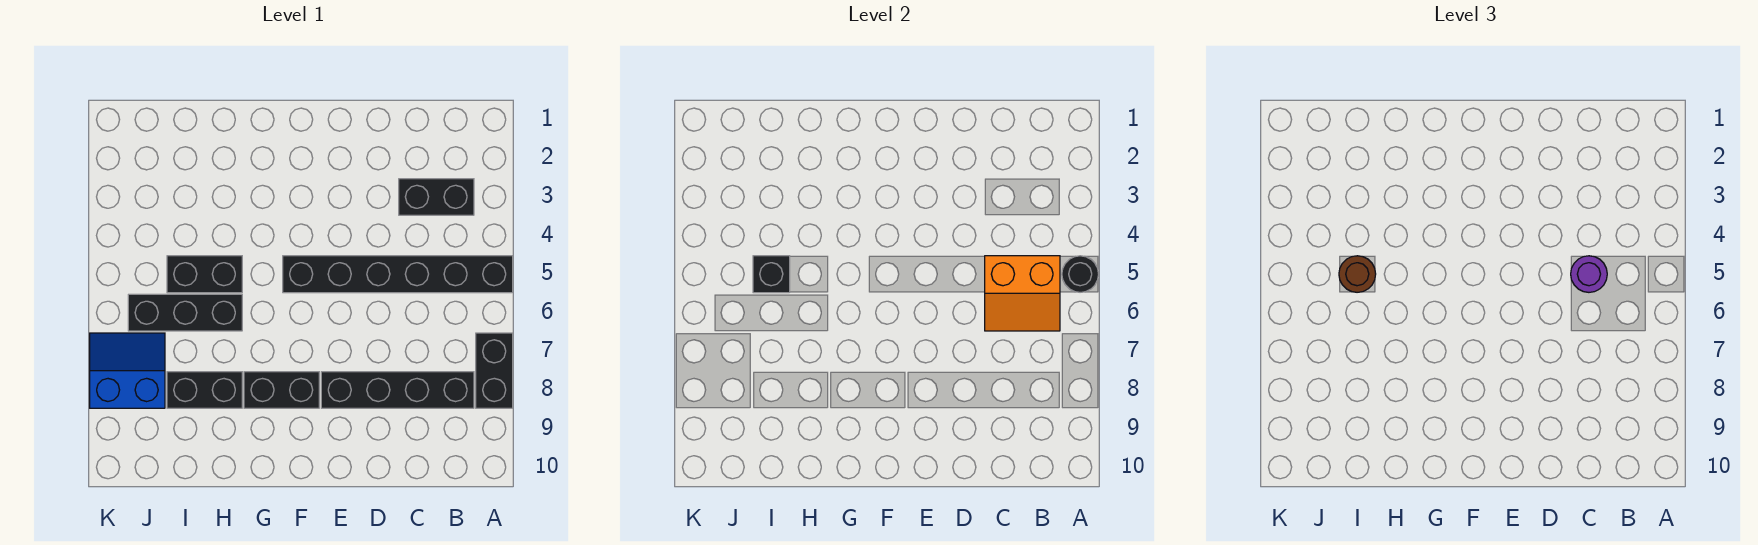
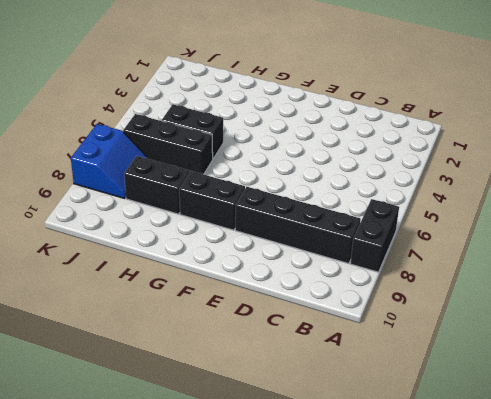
blue slope J7:K8 level 1 top K -> blue slope J7:K8 level 1 top 8
none -> black brick A5:F5 level 1
none -> black brick B3:C3 level 1
none -> black round brick A5 level 2

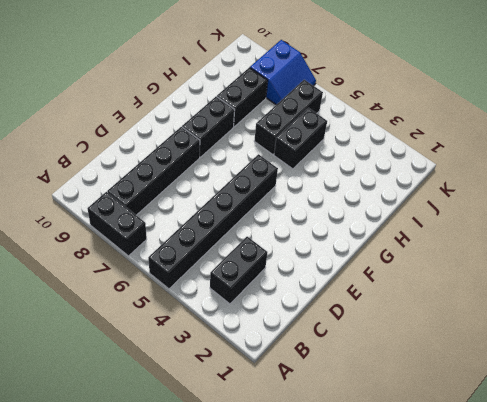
none -> black round brick A5 level 2
none -> orange slope B5:C6 level 2 top 5
none -> black brick I5 level 2

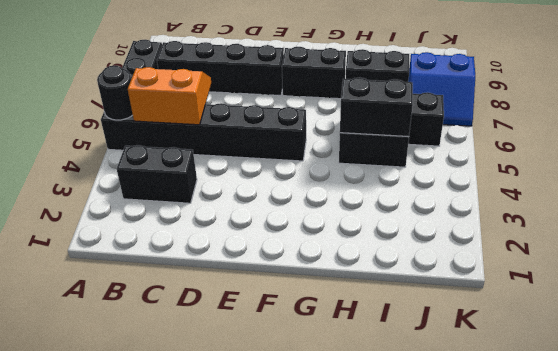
black brick H5:I5 level 2 -> black brick I5 level 2
none -> purple round brick C5 level 3
none -> brown round brick I5 level 3

